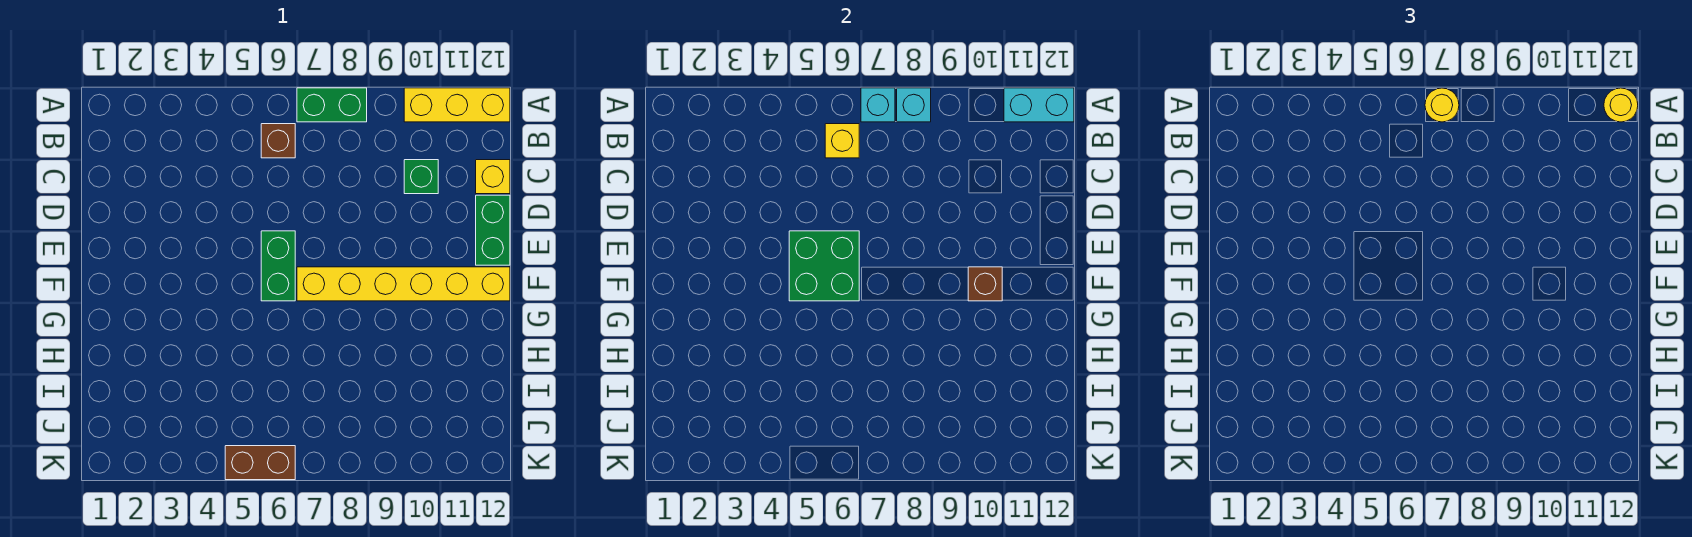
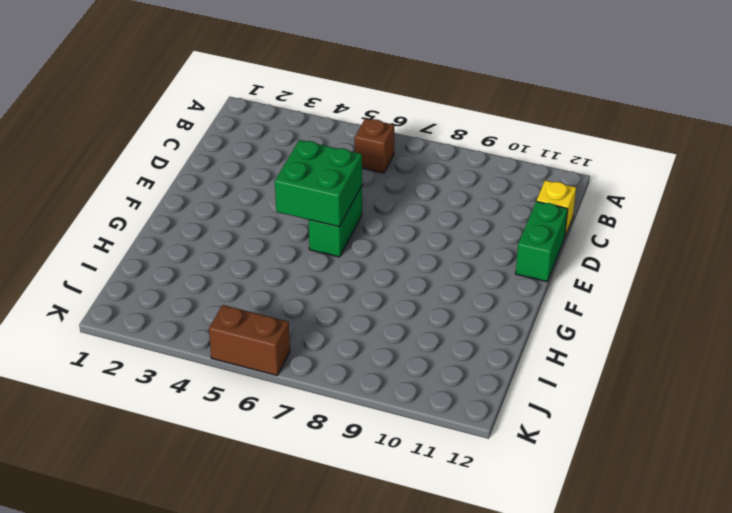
none -> green brick A7:A8 level 1
none -> yellow brick A10:A12 level 1
none -> green brick C10 level 1

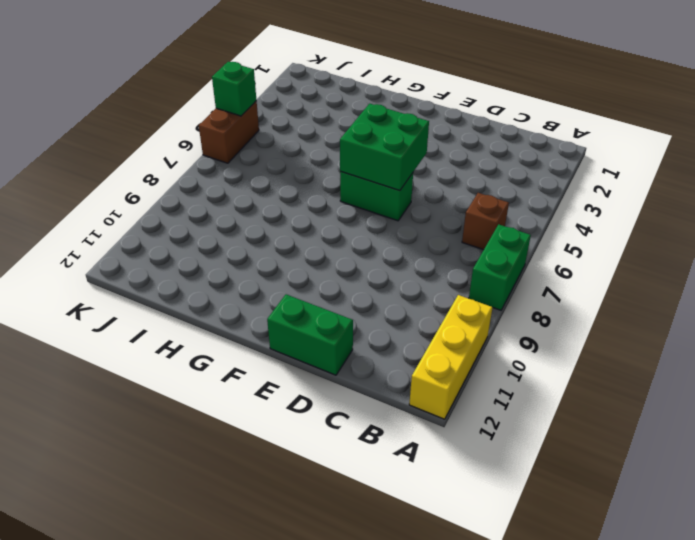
green brick K5 level 2 -> green brick C10 level 1
none -> yellow brick C12 level 1
none -> yellow brick F7:F12 level 1
none -> cyan brick A7 level 2

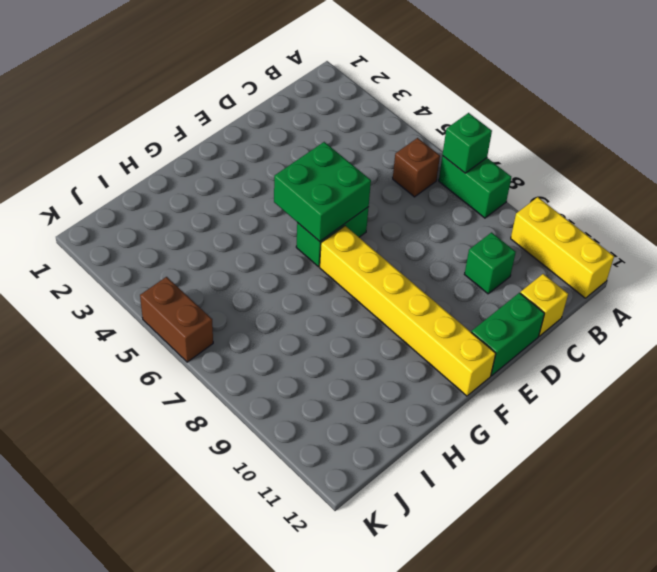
green brick A7 level 2 -> cyan brick A7 level 2
none -> cyan brick A8 level 2
none -> cyan brick A11:A12 level 2
none -> yellow brick B6 level 2

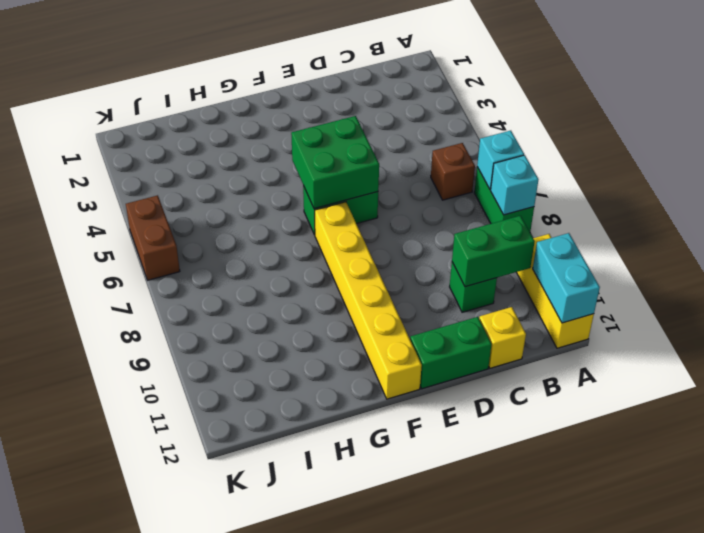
green brick B10:C10 level 2 -> none
none -> yellow brick B6 level 2
none -> brown brick F10 level 2
none -> yellow round brick A7 level 3

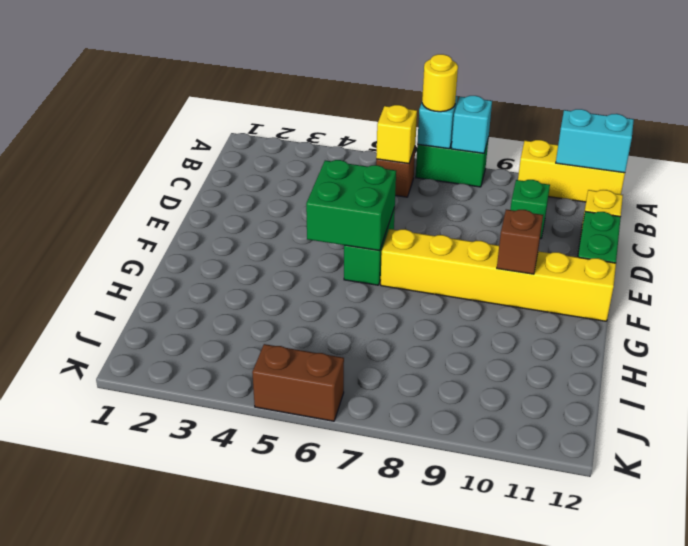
none -> yellow round brick A12 level 3

